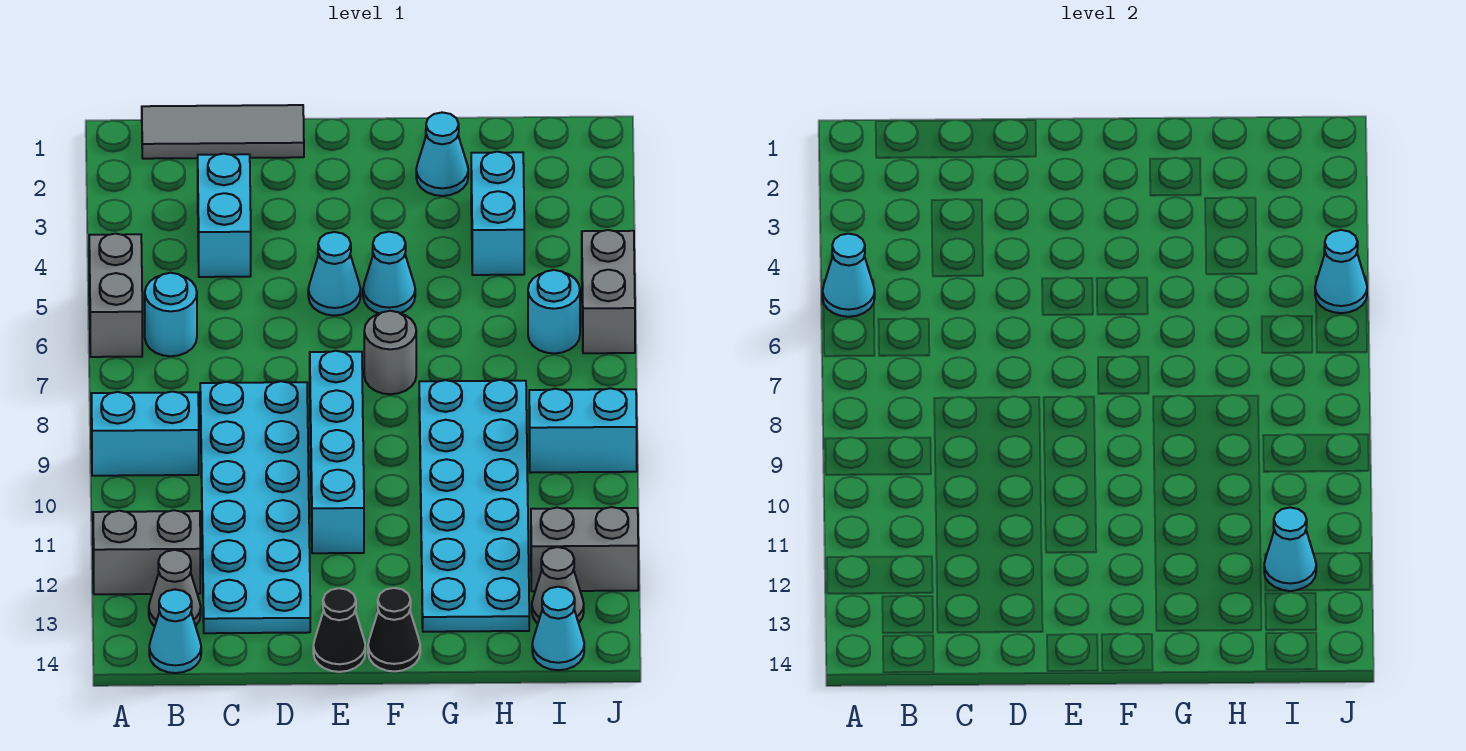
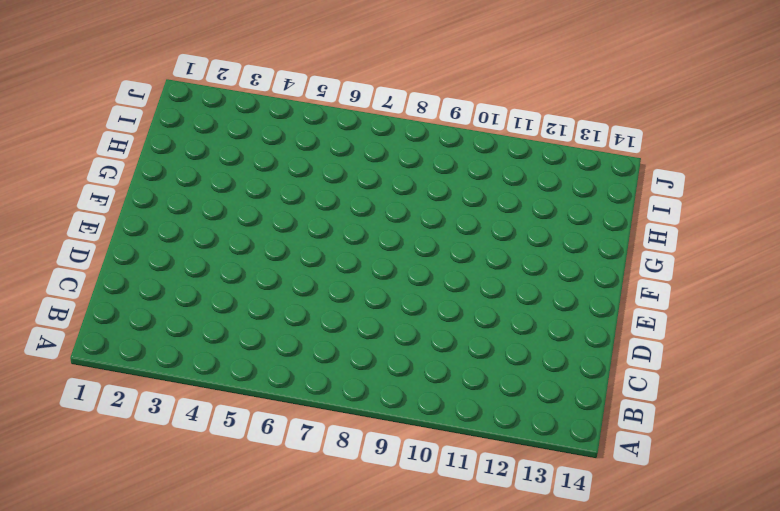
none -> grey brick A5:A6 level 1
none -> cyan brick A9:B9 level 1
none -> grey brick A12:B12 level 1

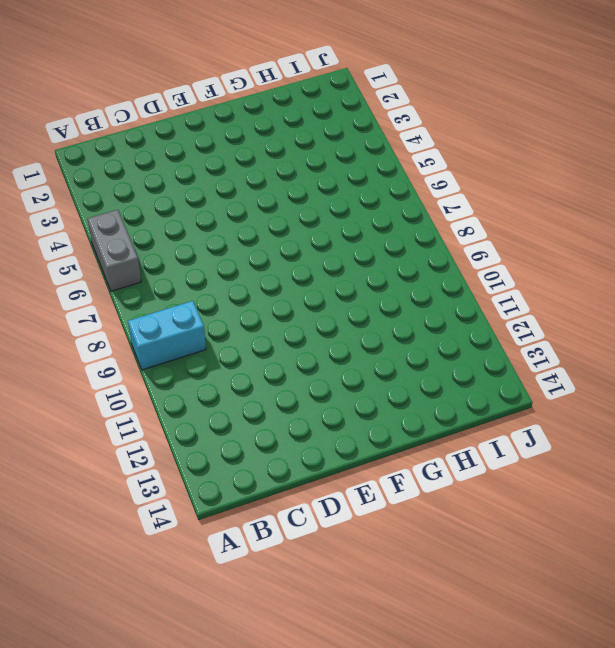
none -> grey brick A12:B12 level 1
none -> grey tile B1:D1 level 1
none -> cyan round brick B6 level 1

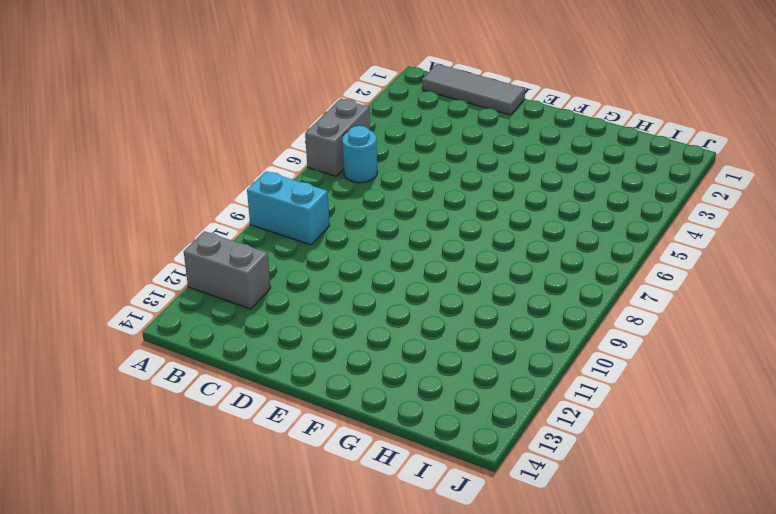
none -> grey cone B13 level 1
none -> cyan cone B14 level 1
none -> cyan brick C3:C4 level 1

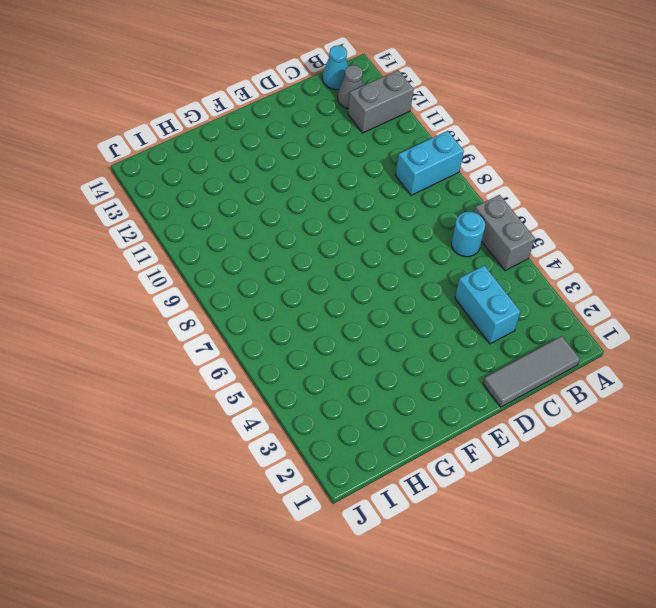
none -> cyan plate C8:D13 level 1
none -> cyan cone E5 level 1
none -> cyan brick E8:E11 level 1

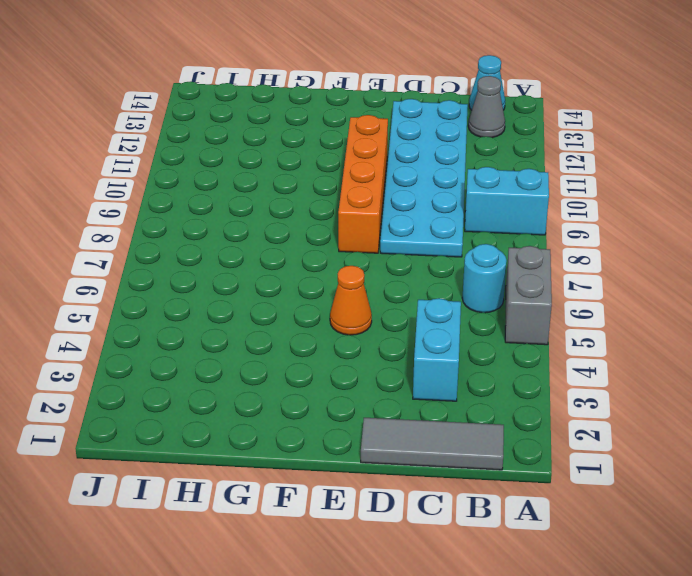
orange cone E5 level 1 -> cyan cone E5 level 1
orange brick E8:E11 level 1 -> cyan brick E8:E11 level 1
none -> grey brick A12:B12 level 1
none -> black cone E14 level 1
none -> cyan cone F5 level 1

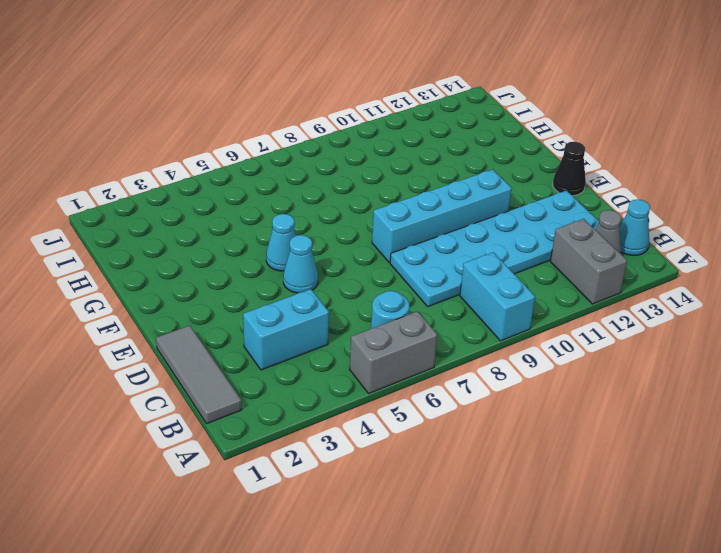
none -> grey round brick F7 level 1
none -> black cone F14 level 1
none -> cyan cone G2 level 1

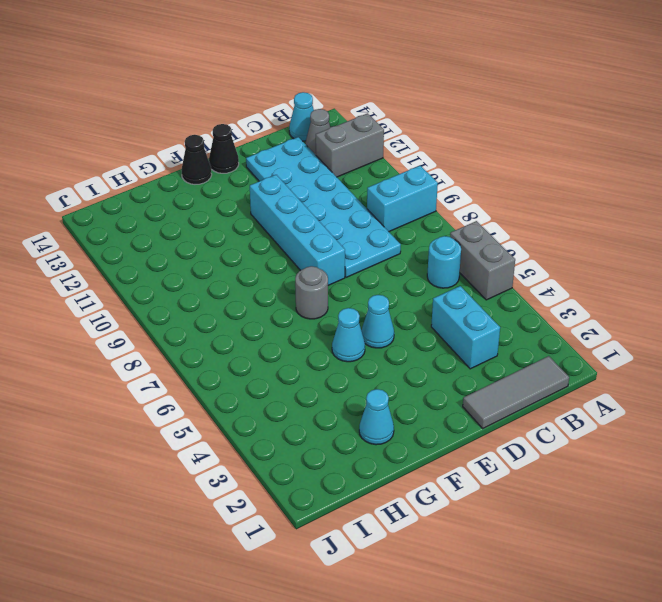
none -> cyan plate G8:H13 level 1
none -> cyan brick H3:H4 level 1
none -> cyan round brick I6 level 1

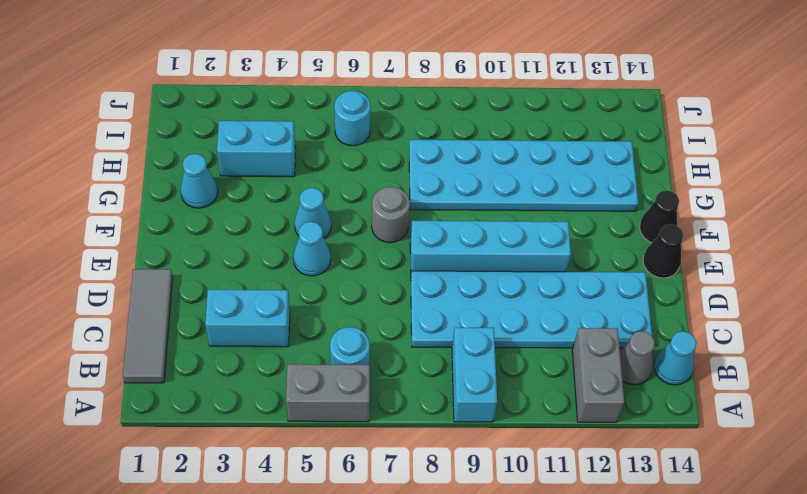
none -> cyan brick I9:J9 level 1
none -> grey brick I12:J12 level 1
none -> grey cone I13 level 1

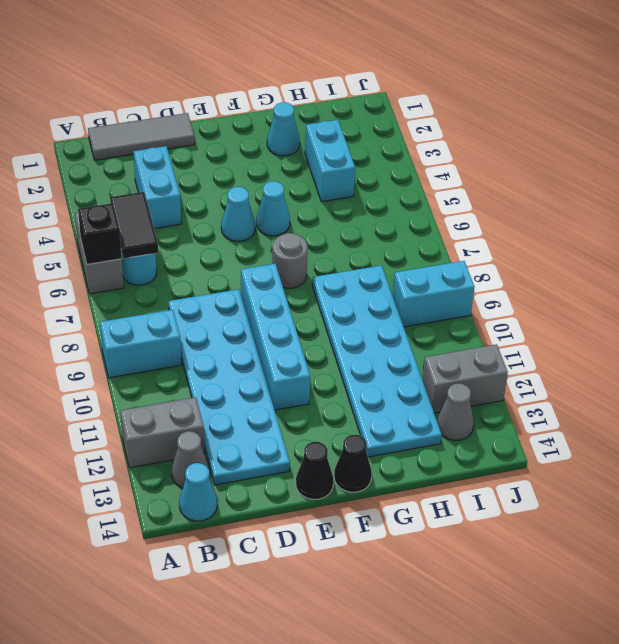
black brick A6 level 2 -> none
black tile B5:B6 level 2 -> none
none -> cyan round brick I6 level 1
none -> cyan cone I14 level 1
none -> grey brick J5:J6 level 1

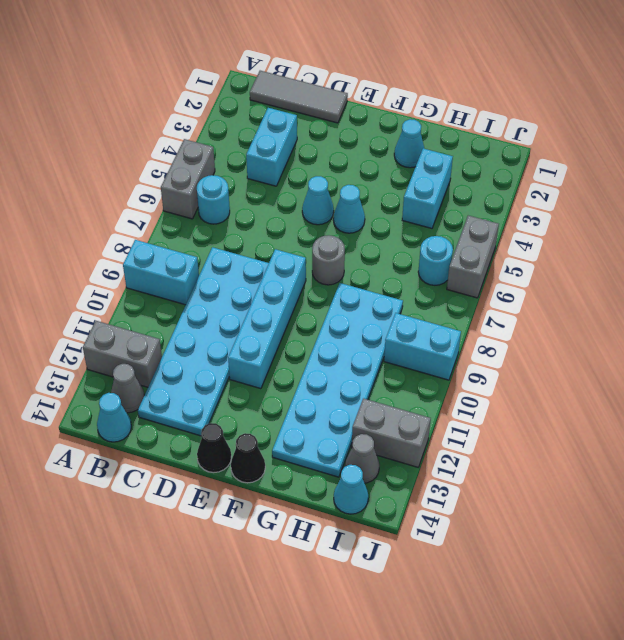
none -> cyan cone A5 level 2
none -> cyan cone I12 level 2
none -> cyan cone J5 level 2

